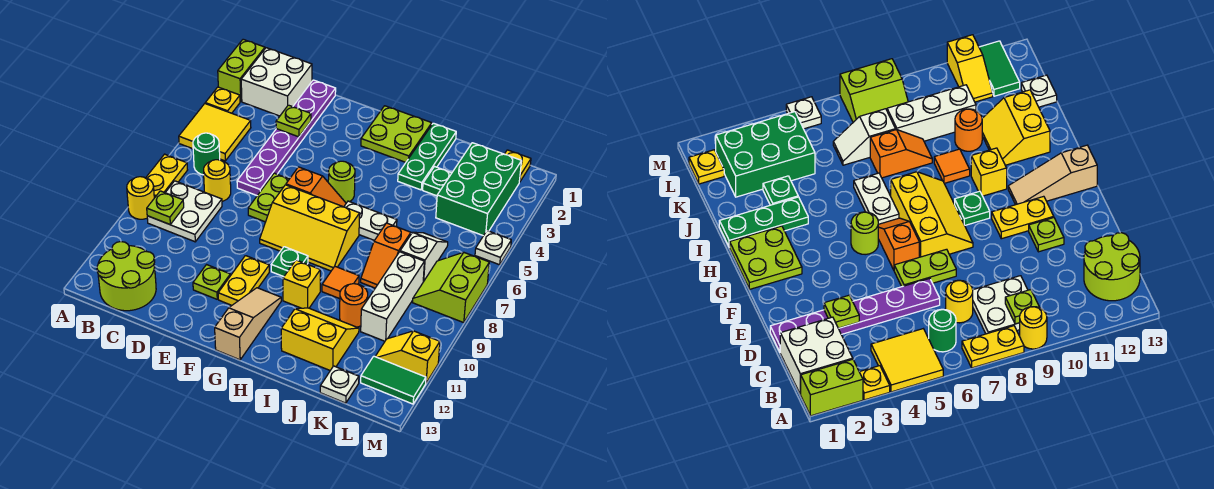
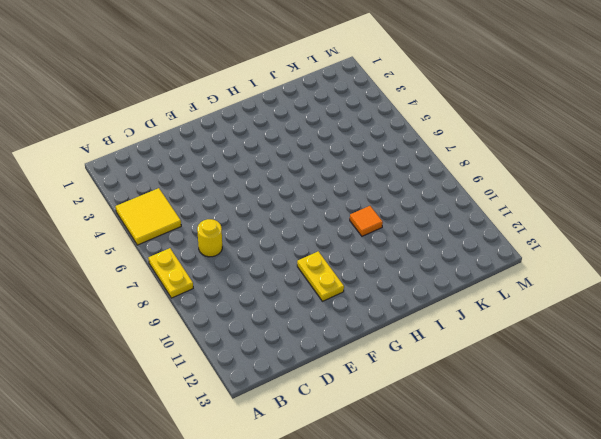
none -> lime brick A1:A2 level 1
none -> yellow plate A3 level 1
none -> yellow round brick A9 level 1
none -> white brick B1:C2 level 1

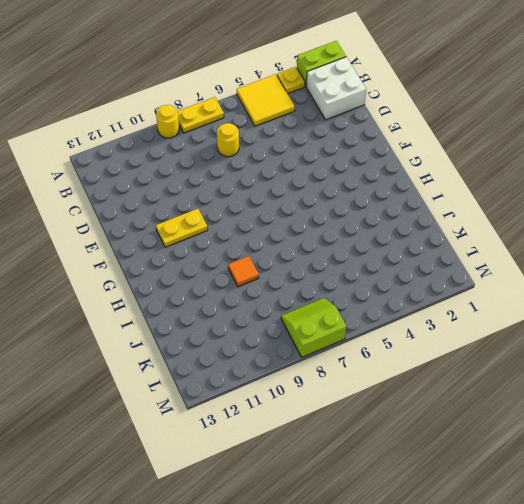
none -> green round brick B6 level 1
none -> white plate B8:C9 level 1
none -> lime round brick B12:C13 level 1
none -> purple plate D1:D6 level 1

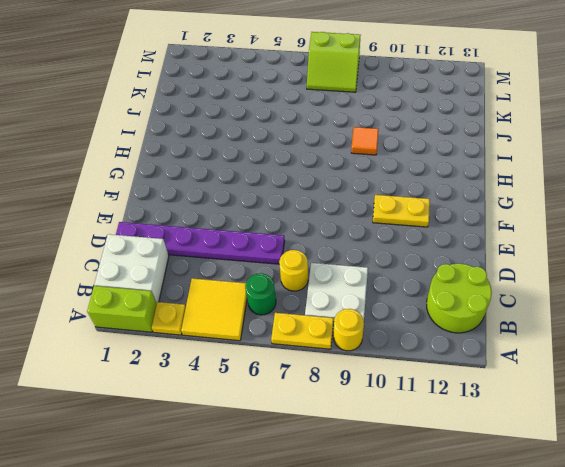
none -> lime plate E6:E7 level 1
none -> lime plate E11 level 1
none -> orange slope F6:G6 level 1 top F
none -> yellow slope F7:H8 level 1 top 7

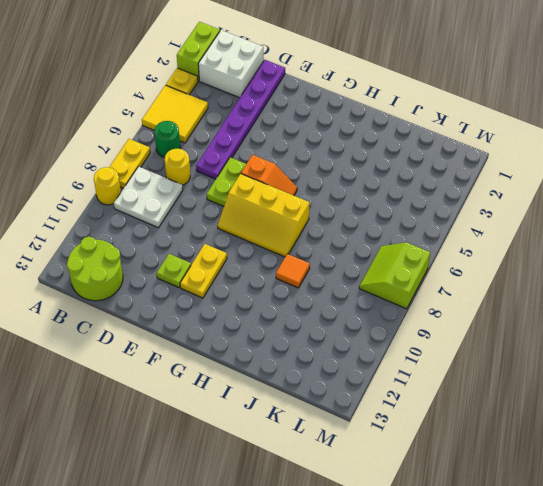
none -> lime plate G1:H2 level 1
none -> lime round brick G5 level 1
none -> green plate G9 level 1
none -> tan slope G11:G13 level 1 top 13

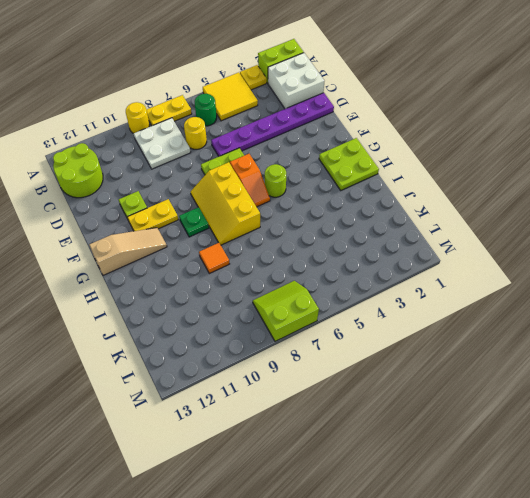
none -> white plate H6:I6 level 1
none -> yellow brick H10 level 1
none -> green plate I1:I3 level 1
none -> yellow slope I11:J12 level 1 top 12

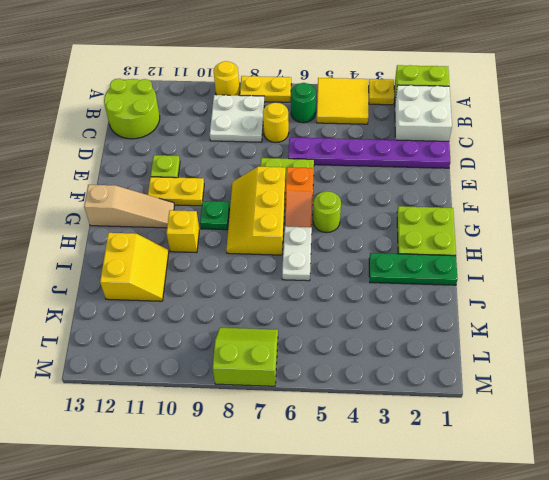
none -> orange tile I9 level 1
none -> green plate J3 level 1
none -> orange slope J7:J8 level 1 top 7
none -> orange round brick J10 level 1

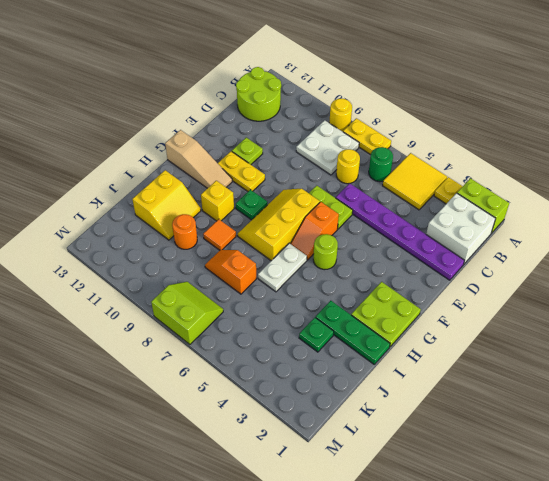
none -> green brick K2:L4 level 1
none -> white slope K6:K7 level 1 top 7
none -> white brick K8:K10 level 1
none -> white plate K13 level 1

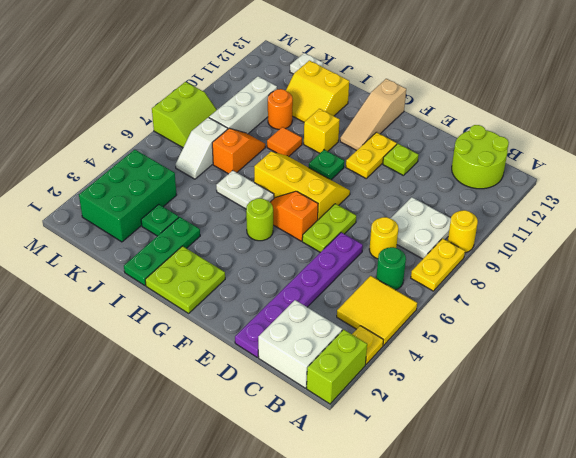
none -> yellow plate L1 level 1
none -> yellow slope L11:M11 level 1 top M
none -> green tile L12:M12 level 1
none -> white plate M5 level 1

